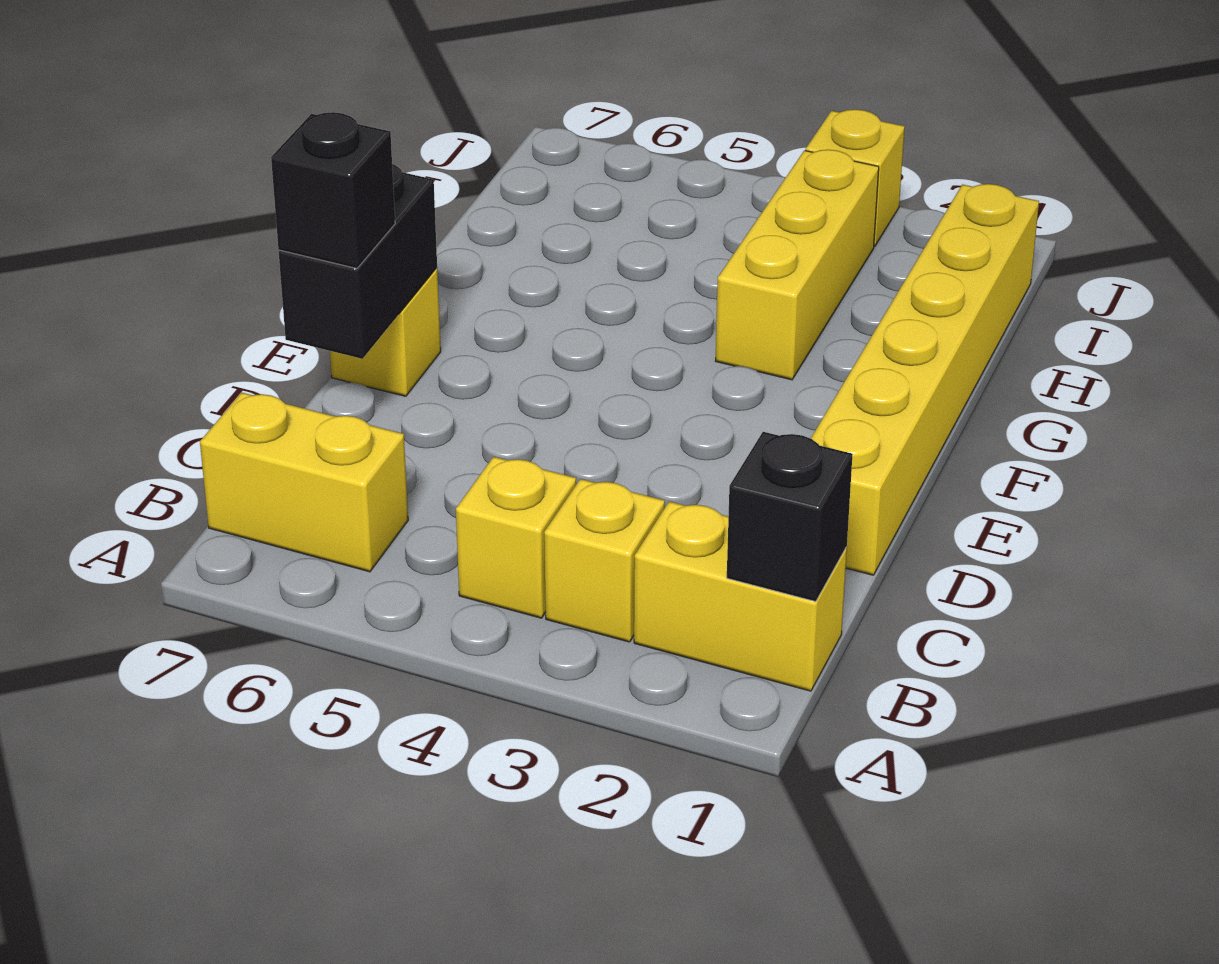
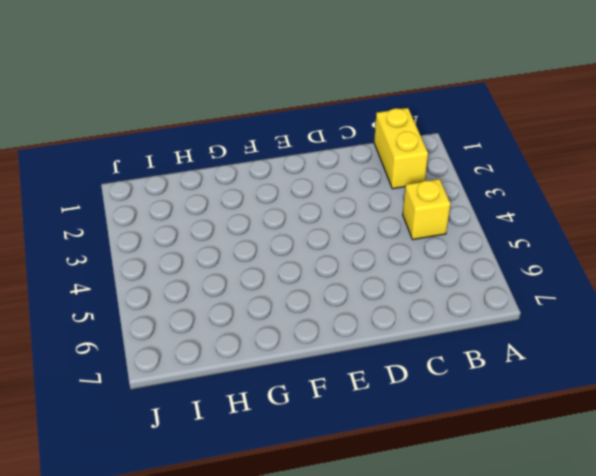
none -> yellow brick B3 level 1
none -> yellow brick B6:B7 level 1

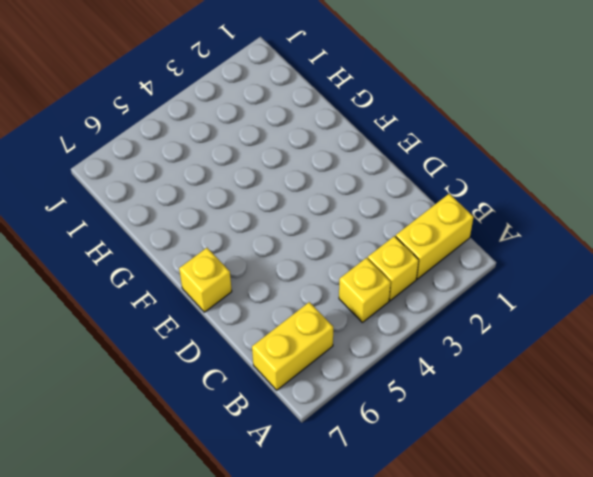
none -> yellow brick D1:I1 level 1
none -> yellow brick G3:I3 level 1

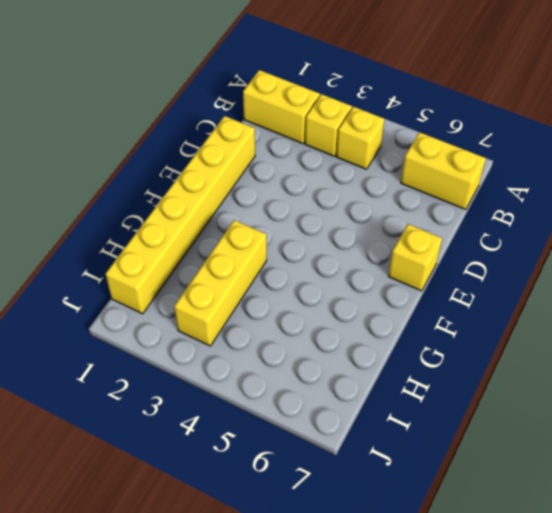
none -> yellow brick J3 level 1
none -> black brick B1 level 2

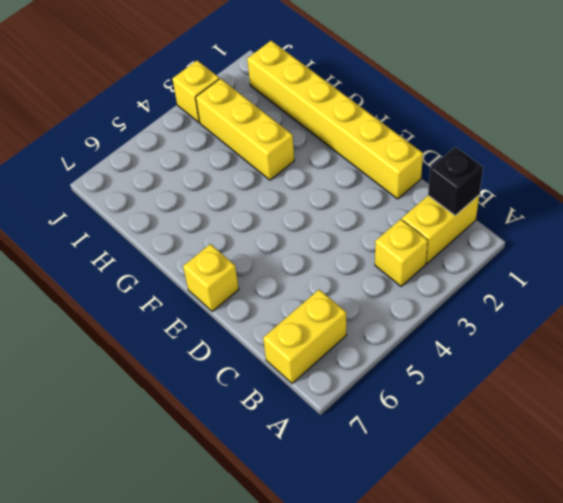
none -> yellow brick B4 level 1
none -> black brick D7:E7 level 2

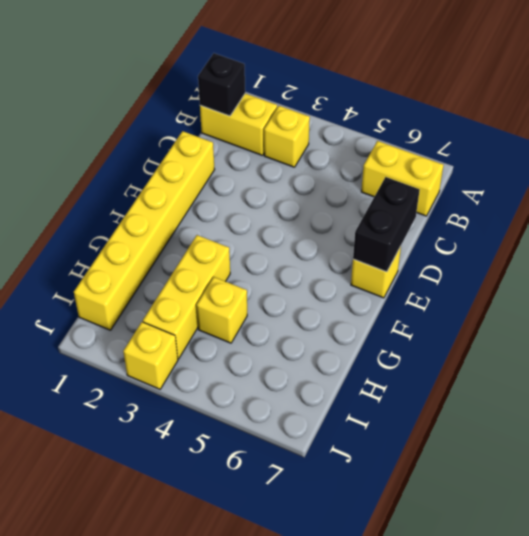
yellow brick H4 level 1 -> yellow brick B4 level 1
none -> black brick D7 level 3

